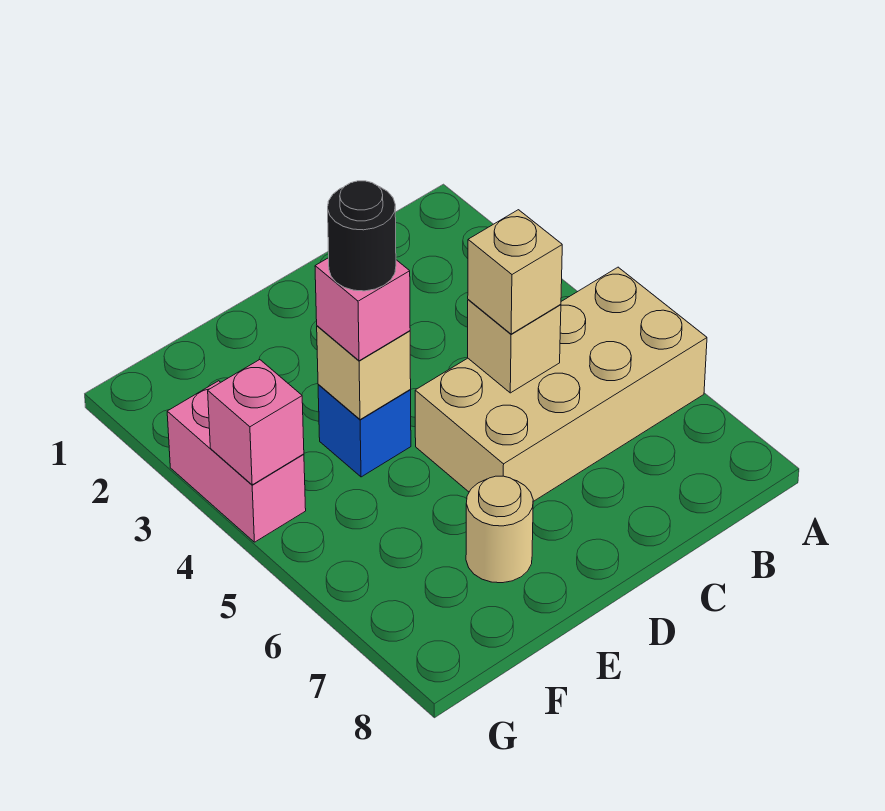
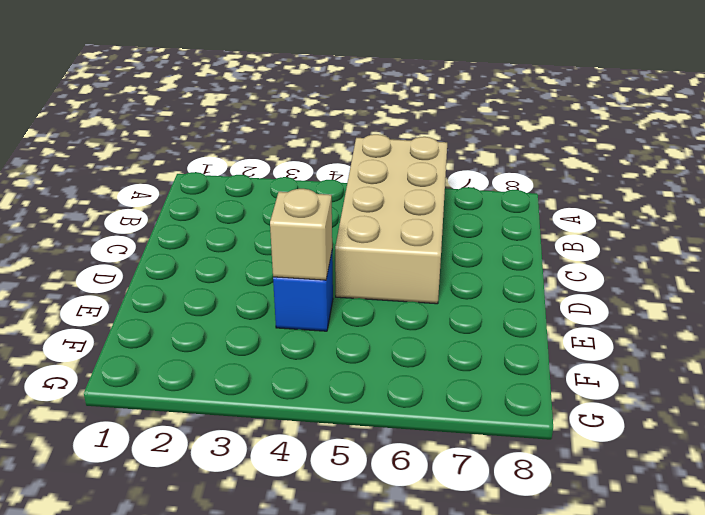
none -> tan round brick E7 level 1
none -> pink brick G3:G4 level 1

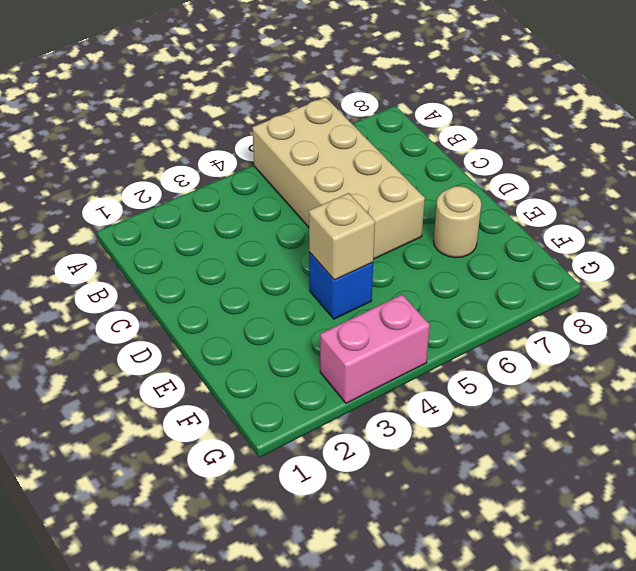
none -> tan brick C5 level 2
none -> pink brick G4 level 2

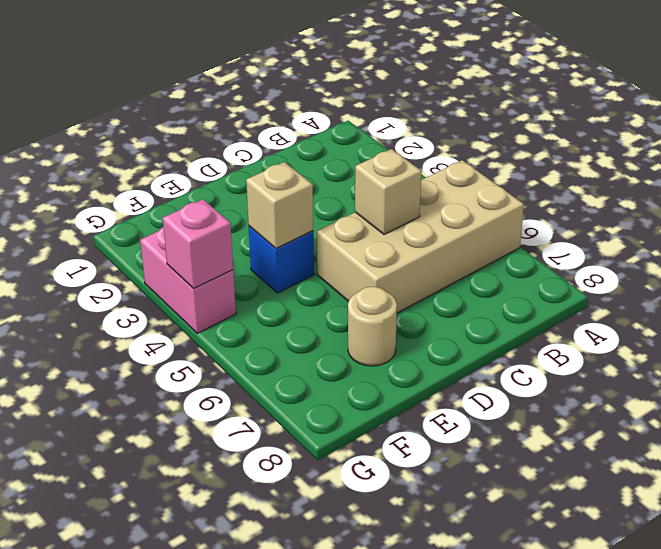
none -> tan brick C5 level 3
none -> pink brick E4 level 3

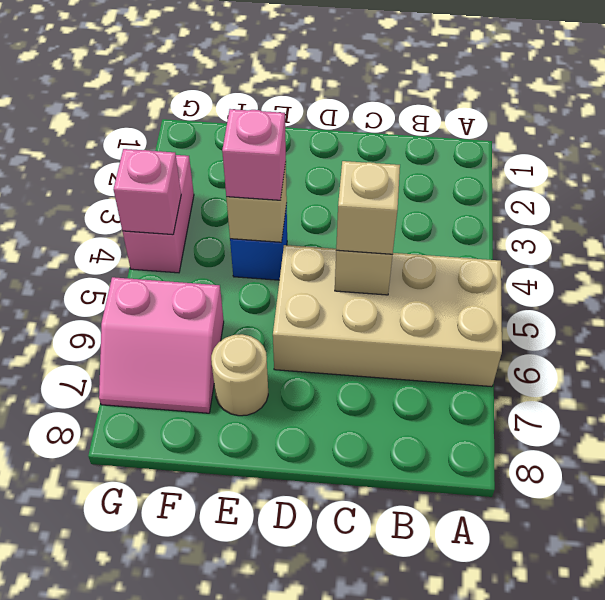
pink slope F6:G7 level 1 top 6 -> none
none -> black round brick E4 level 4

